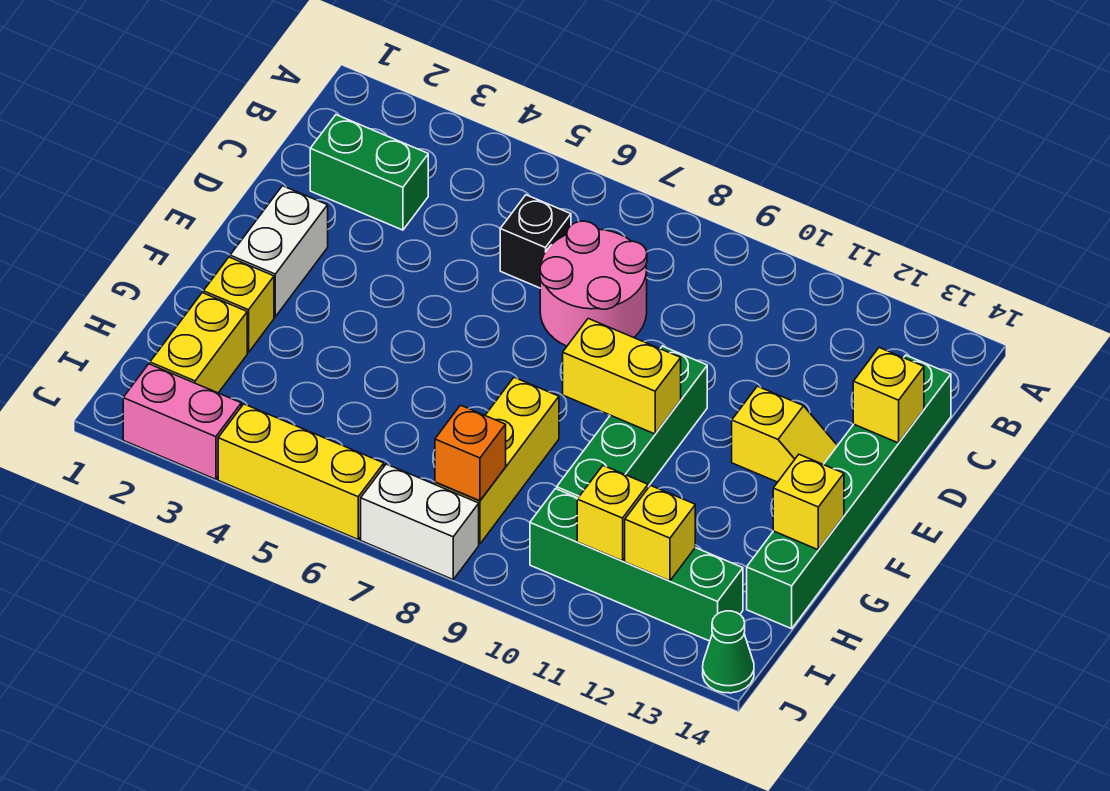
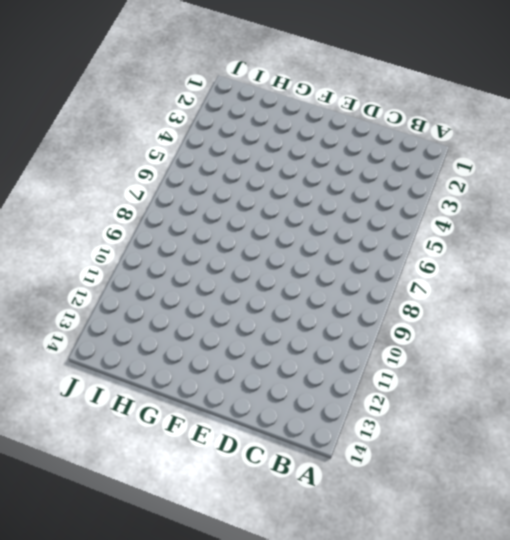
none -> green brick C2:C3 level 1
none -> black brick C6 level 1
none -> pink round brick C7:D8 level 1

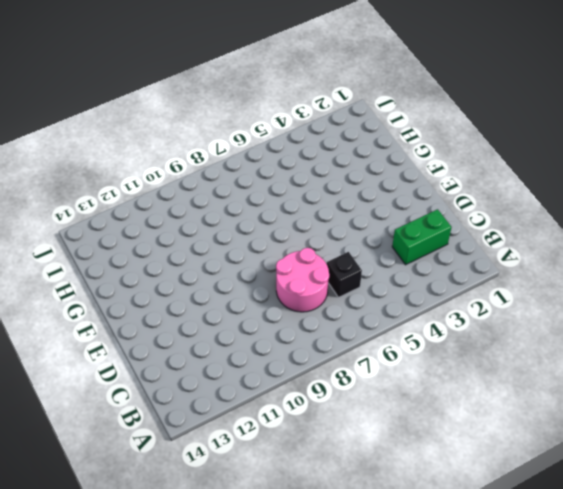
none -> green brick C14:H14 level 1
none -> white brick E2:F2 level 1
none -> green brick E10:H10 level 1

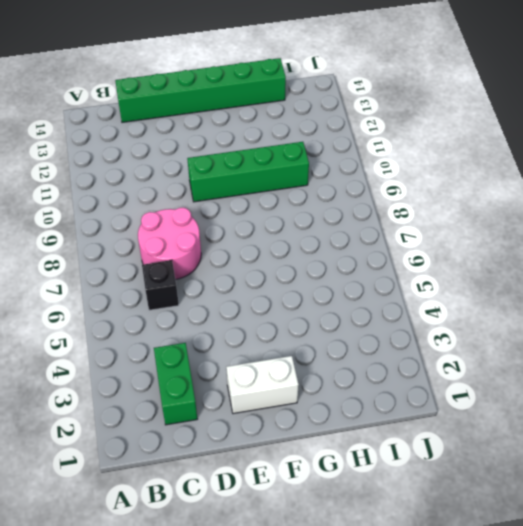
none -> yellow slope E12:E13 level 1 top 12
none -> yellow brick G2 level 1
none -> yellow brick G8:I8 level 1

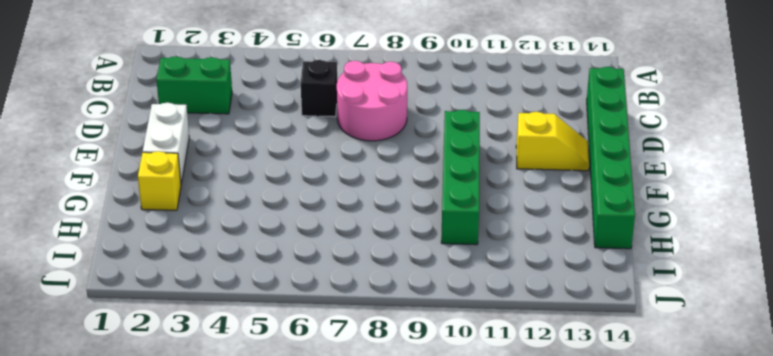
none -> yellow brick G8:I8 level 1
none -> yellow brick H2:I2 level 1
none -> green brick I10:I13 level 1

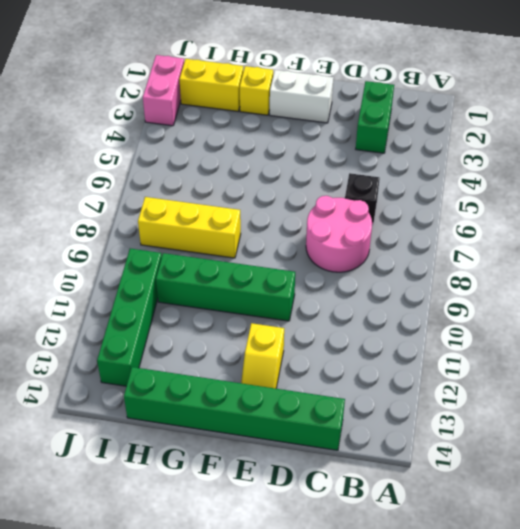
none -> yellow brick J4:J6 level 1
none -> white brick J7:J8 level 1
none -> green cone J14 level 1

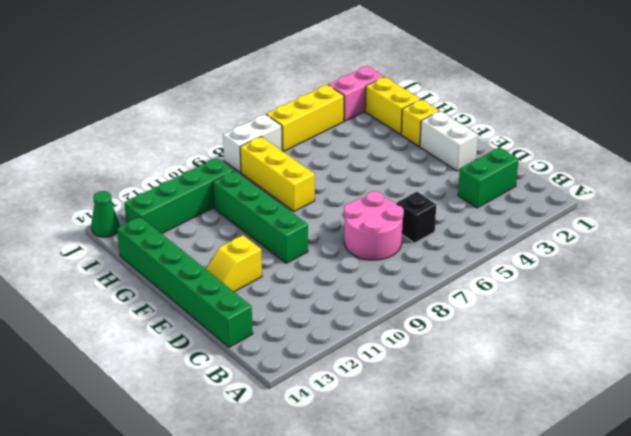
none -> yellow brick D14 level 2
none -> yellow brick F9:F10 level 2
none -> yellow brick G14 level 2

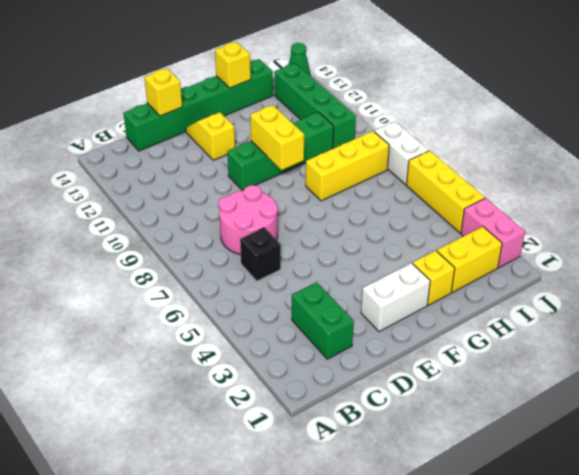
none -> orange brick I8 level 2
none -> yellow brick I11 level 2
none -> yellow brick I12 level 2

